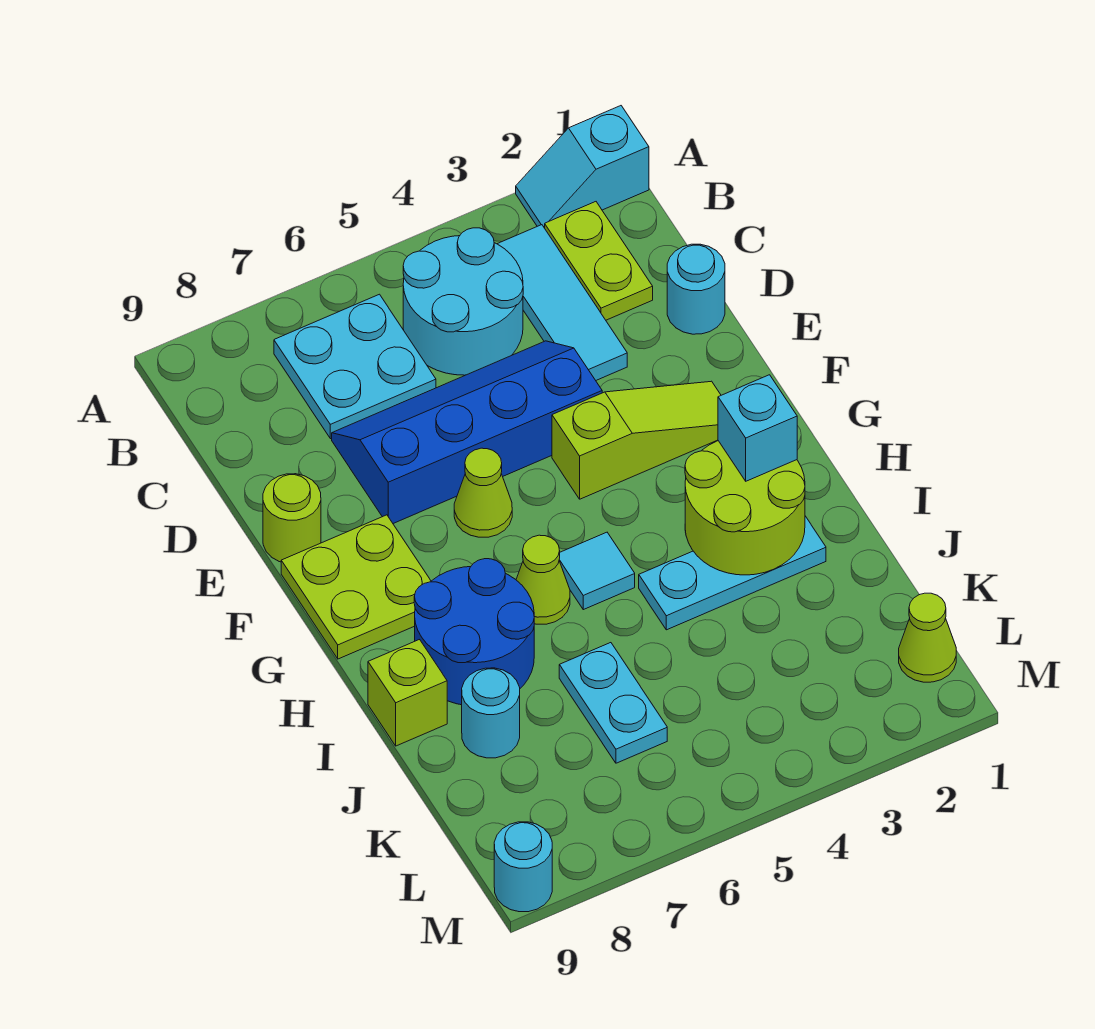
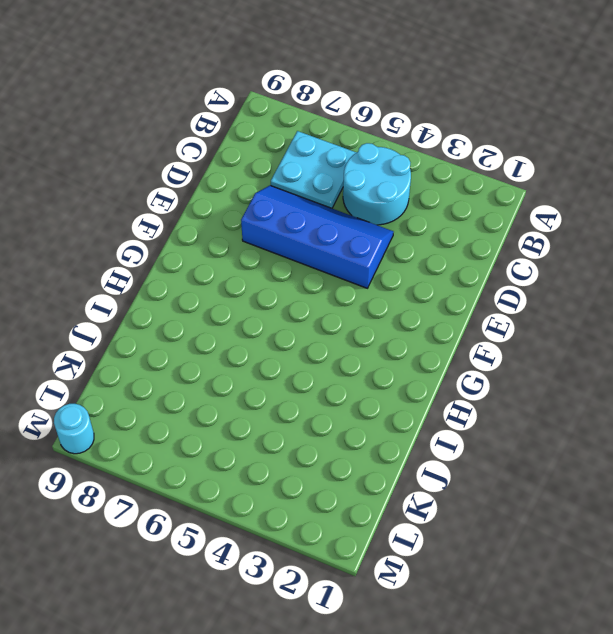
none -> cyan slope A1:A2 level 1 top 1
none -> lime plate B2:C2 level 1
none -> cyan tile B3:D3 level 1

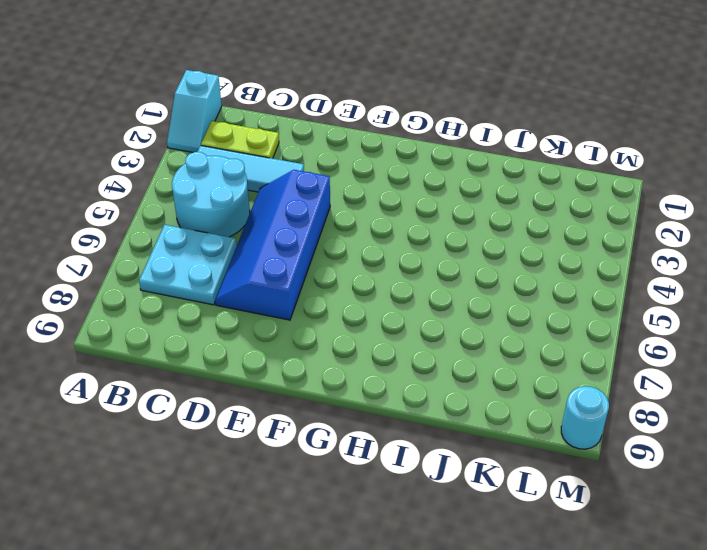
none -> cyan round brick D1 level 1
none -> lime round brick E9 level 1
none -> lime slope F2:F4 level 1 top 4

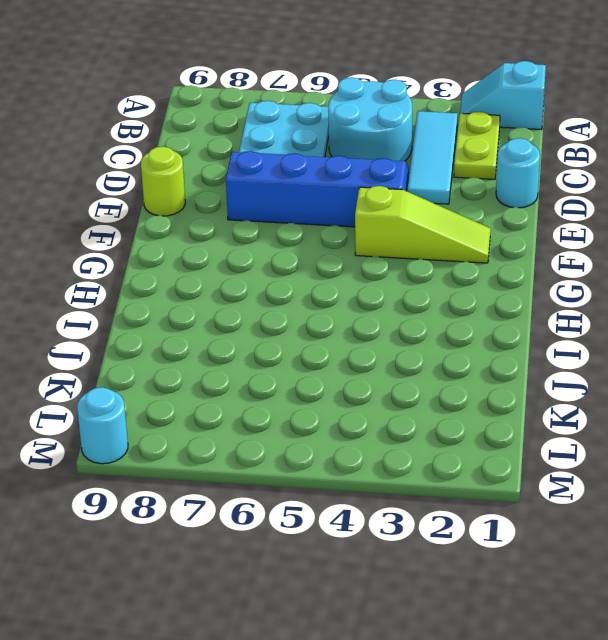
none -> lime cone F6 level 1
none -> lime plate F8:G9 level 1
none -> cyan tile H5 level 1

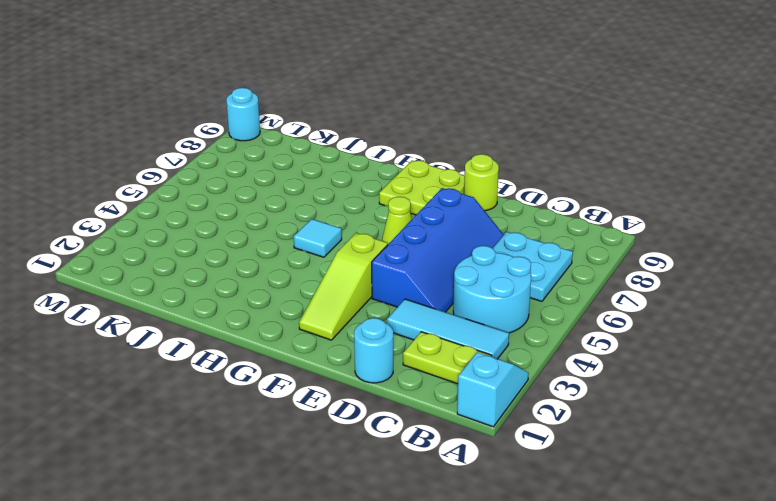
none -> lime cone H6 level 1
none -> blue round brick H7:I8 level 1
none -> cyan plate I2:I4 level 1

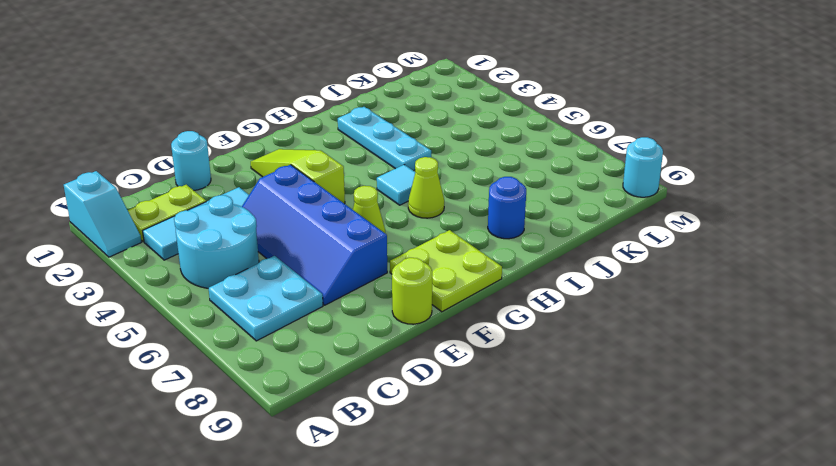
blue round brick I8 level 1 -> blue round brick H7:I8 level 1
none -> lime brick I9 level 1
none -> cyan plate J6:K6 level 1
none -> cyan round brick J8 level 1

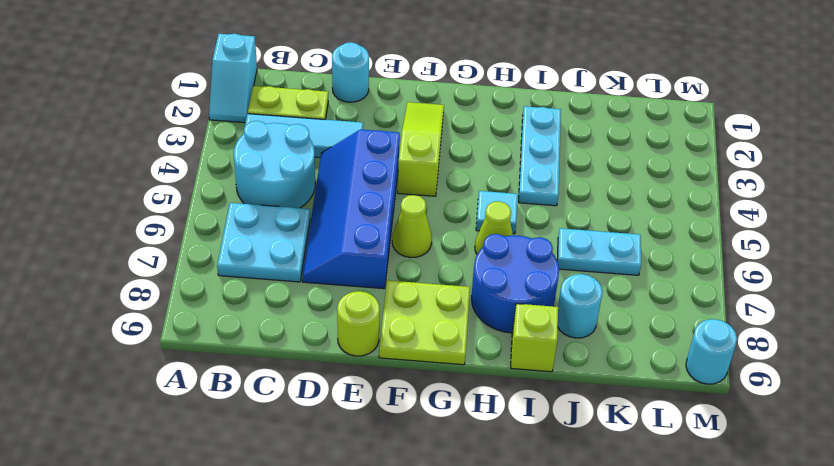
none -> lime cone L1 level 1
none -> lime round brick H2:I3 level 2
none -> cyan brick H2 level 3

